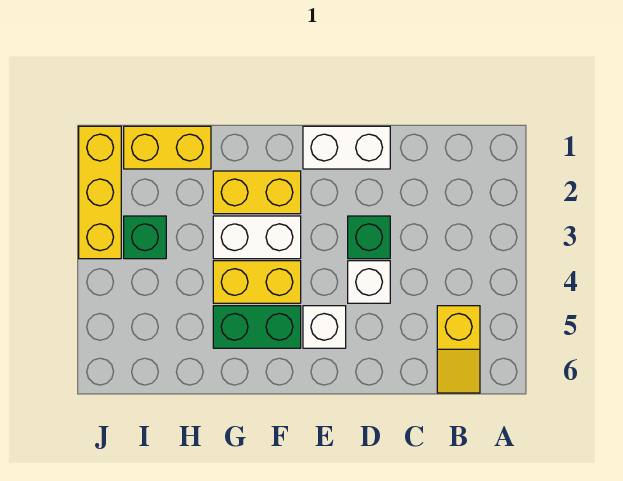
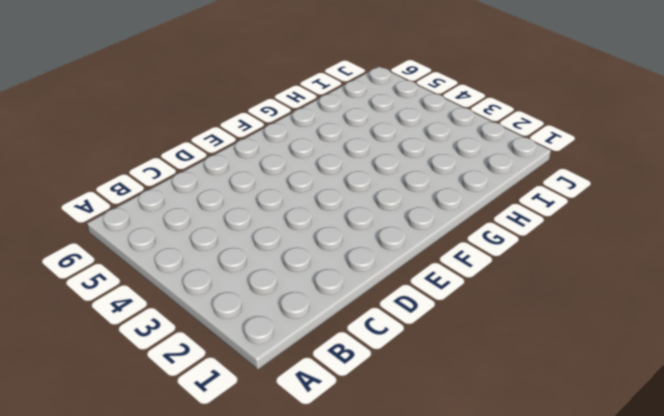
none -> yellow slope B5:B6 level 1 top 5
none -> white brick D1:E1 level 1
none -> green brick D3 level 1

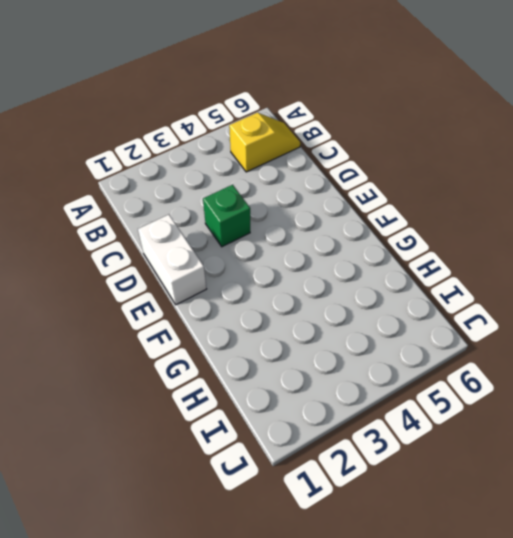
none -> white brick D4 level 1
none -> white brick E5 level 1
none -> yellow brick F2:G2 level 1

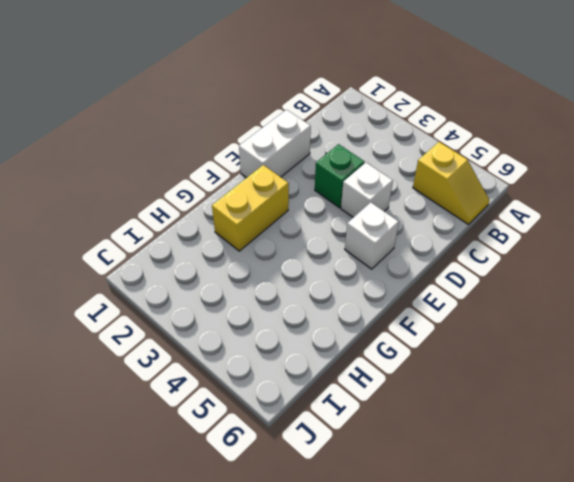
none -> white brick F3:G3 level 1
none -> yellow brick F4:G4 level 1
none -> green brick F5:G5 level 1

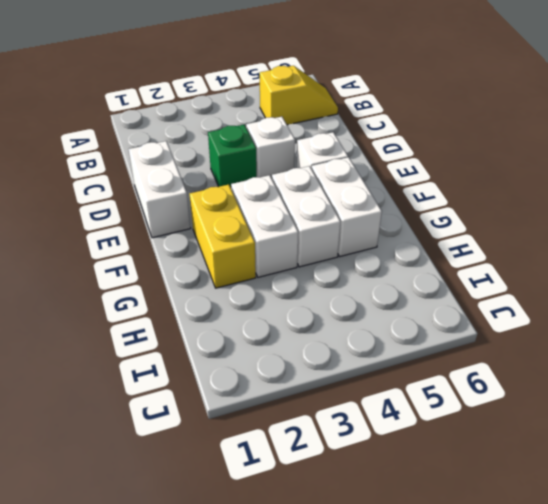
white brick F4:G4 level 1 -> yellow brick F4:G4 level 1
white brick F5:G5 level 1 -> green brick F5:G5 level 1
none -> yellow brick H1:I1 level 1
none -> green brick I3 level 1
none -> yellow brick J1:J3 level 1

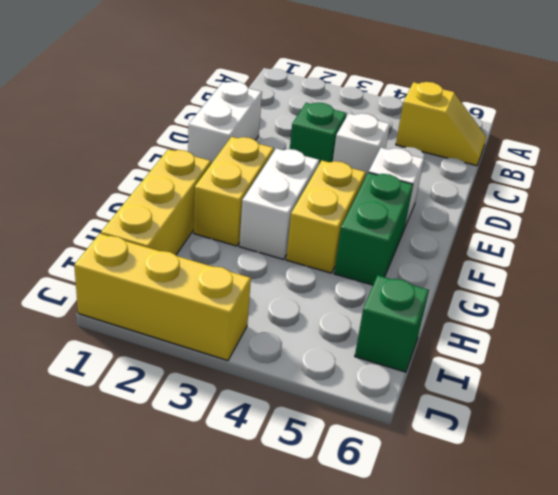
yellow brick G1:I1 level 1 -> yellow brick H1:I1 level 1
green brick I6 level 1 -> green brick I3 level 1

